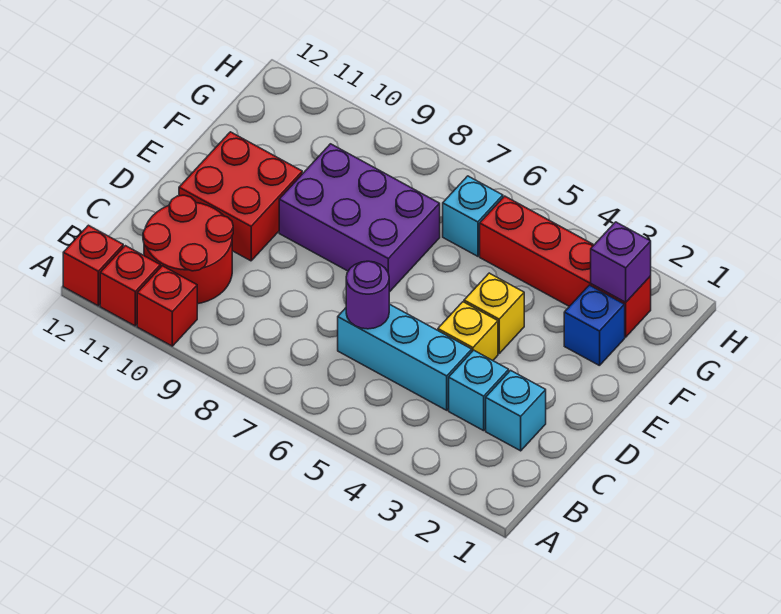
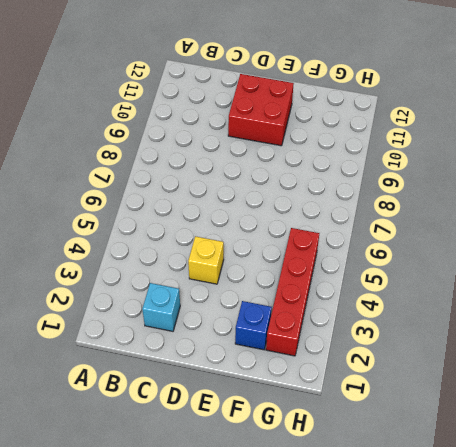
none -> red brick A10 level 1
none -> red brick A11 level 1
none -> red brick A12 level 1

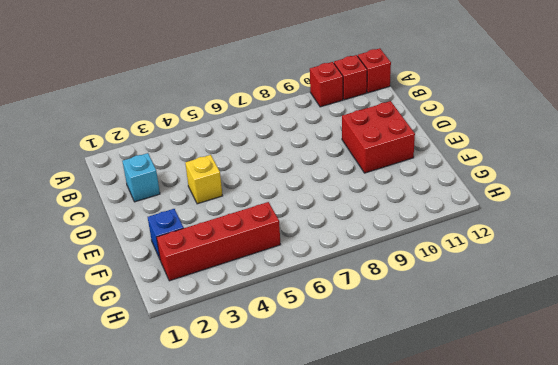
none -> red round brick B10:C11 level 1
none -> cyan brick C3 level 1
none -> cyan brick C4:C6 level 1

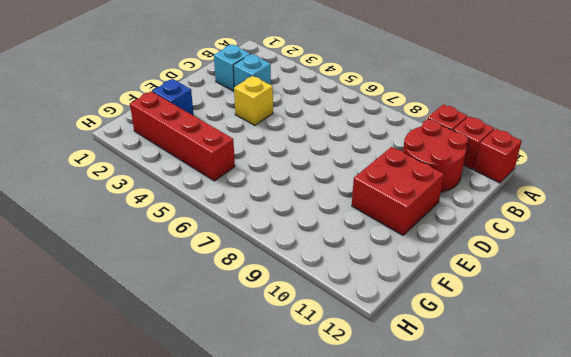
none -> cyan brick C4:C6 level 1
none -> yellow brick E4 level 1
none -> purple brick E7:F9 level 1

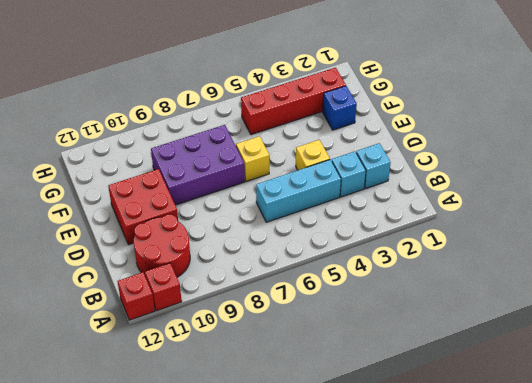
yellow brick E6 level 1 -> yellow brick E4 level 1
none -> red brick A10 level 1
none -> cyan brick G6 level 1
none -> purple round brick C6 level 2

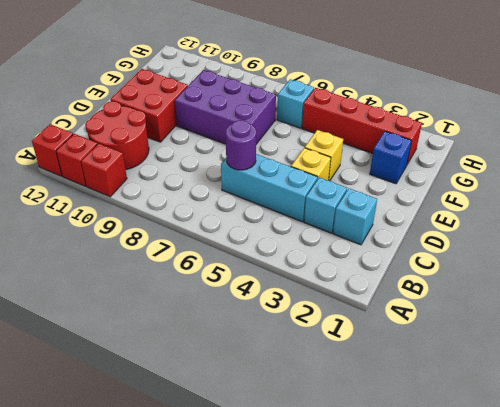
none -> purple brick G2 level 2

